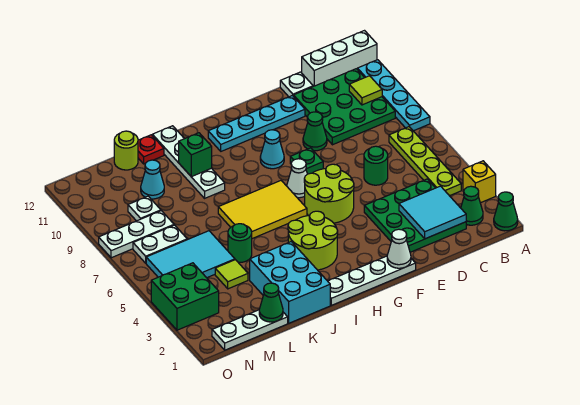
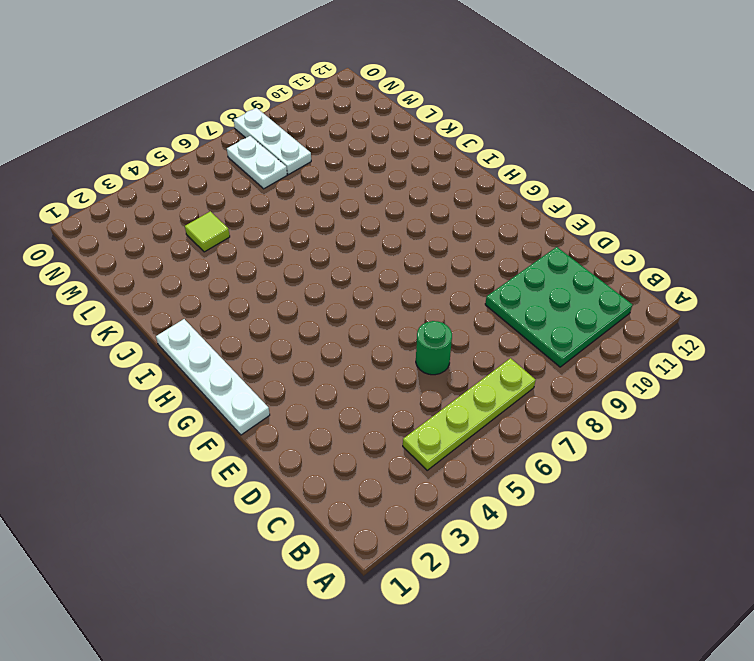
none -> green cone A1 level 1
none -> yellow brick A3 level 1
none -> cyan plate A8:A11 level 1
none -> white brick A12:C12 level 1

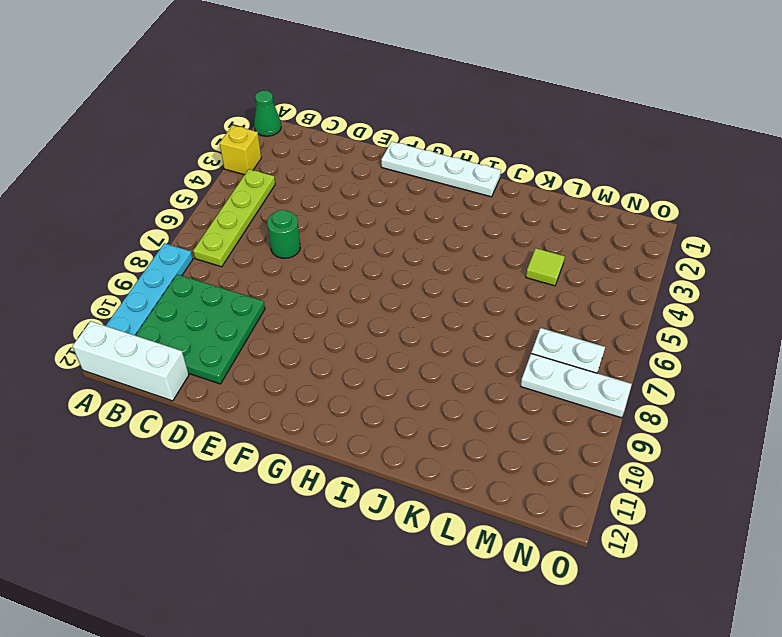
none -> green cone B2 level 1
none -> green plate C2:E4 level 1
none -> white plate D12 level 1
none -> green cone E9 level 1

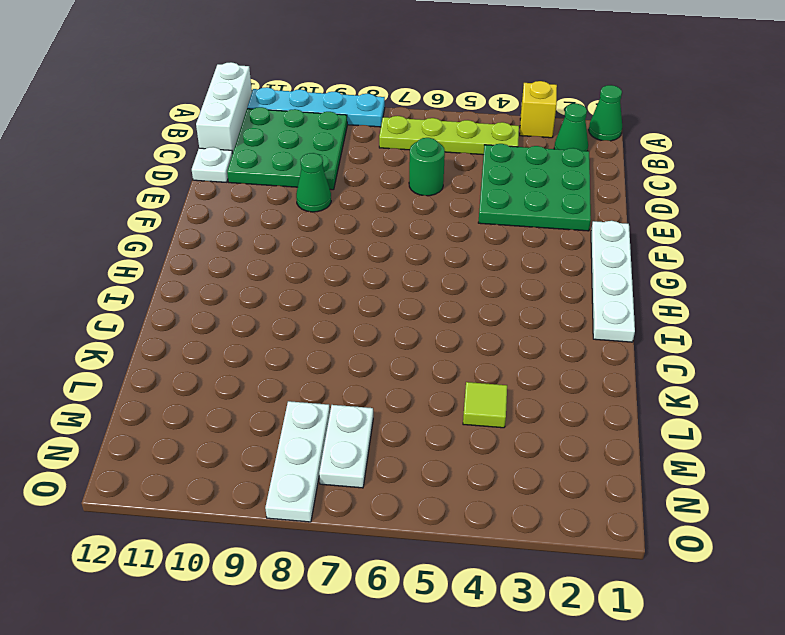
none -> cyan plate E11:H11 level 1
none -> lime round brick F5:G6 level 1
none -> green plate F8 level 1
none -> white cone G7 level 1

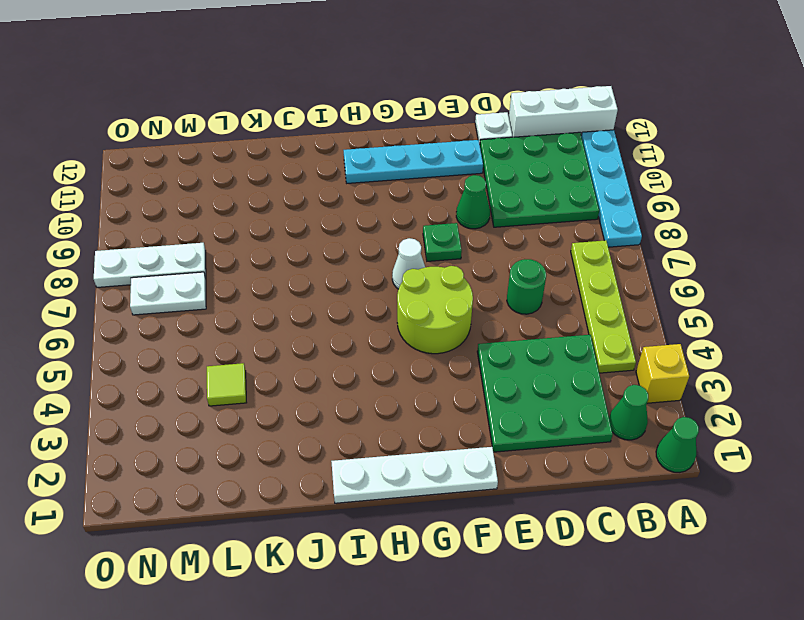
none -> cyan cone G9 level 1
none -> lime round brick H3:I4 level 1
none -> yellow tile H6:J7 level 1
none -> cyan brick J1:K3 level 1

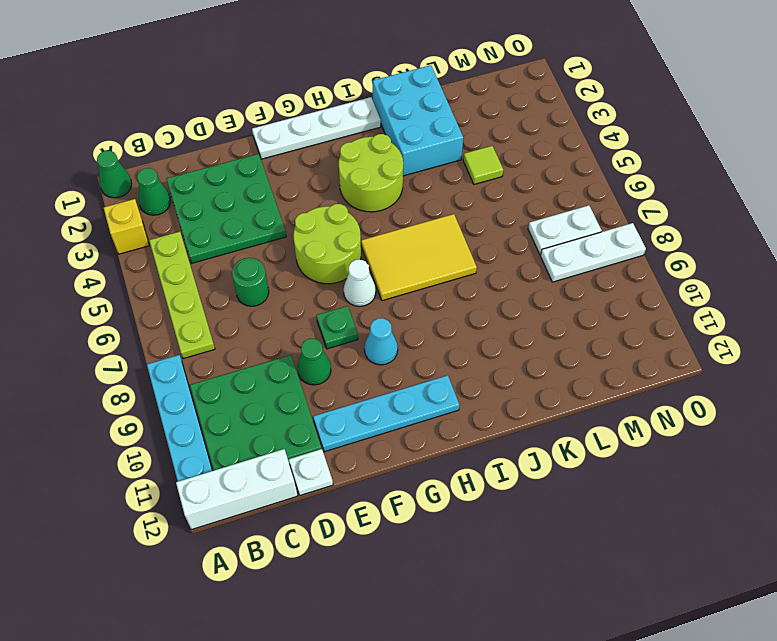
none -> white plate J9:J12 level 1
none -> green round brick K5 level 1
none -> red plate K12 level 1
none -> white plate L1:N1 level 1

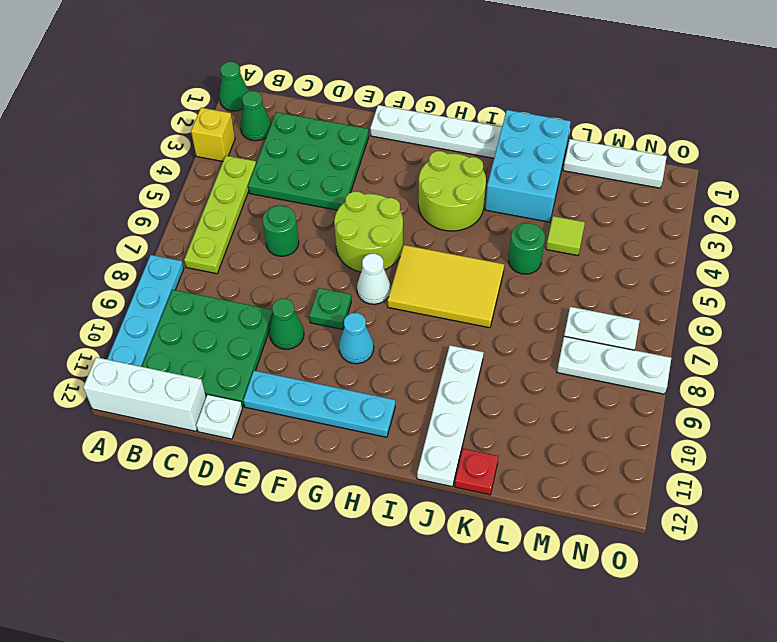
none -> cyan tile L5:N6 level 1
none -> cyan cone L10 level 1
none -> lime round brick L12 level 1
none -> white plate M9 level 1

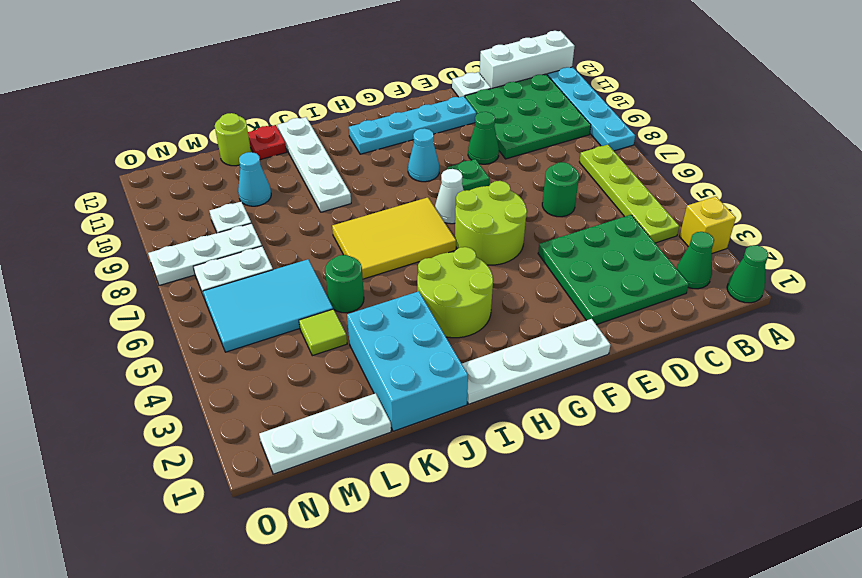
none -> green brick N3:O4 level 1
none -> lime tile B10 level 2
none -> cyan tile C2:D3 level 2
none -> white cone F1 level 2

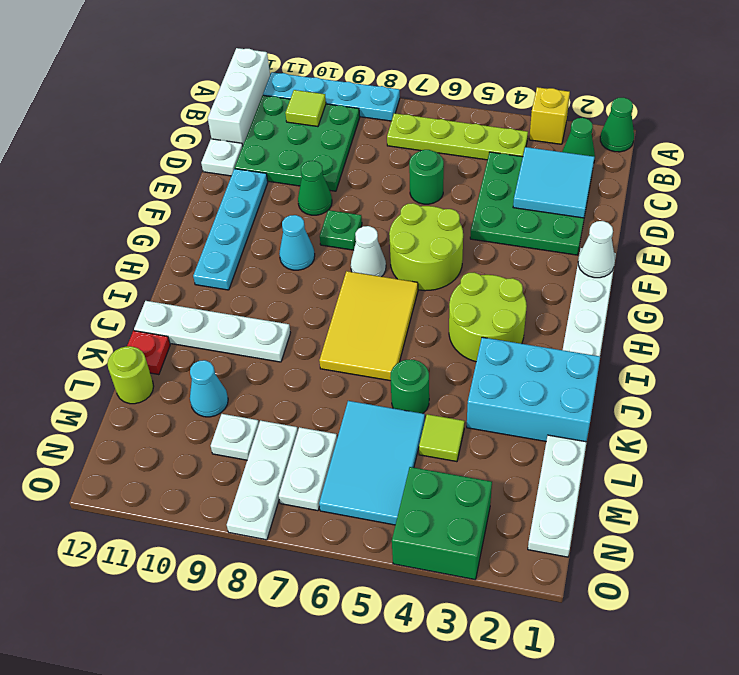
none -> green brick J10 level 2
none -> green cone L1 level 2

